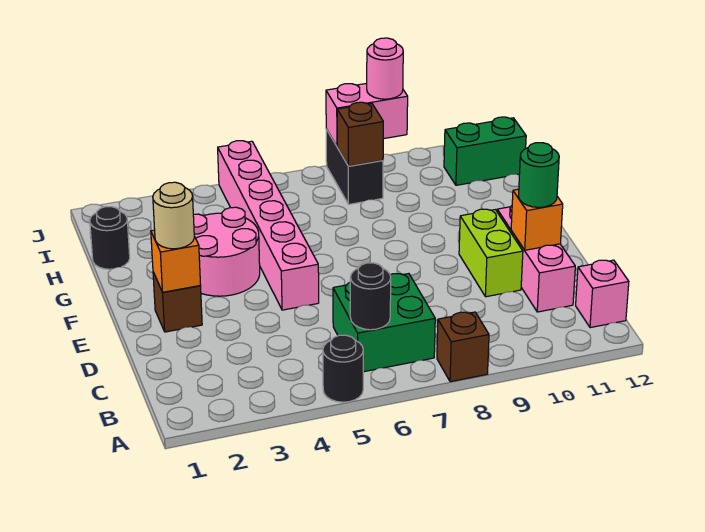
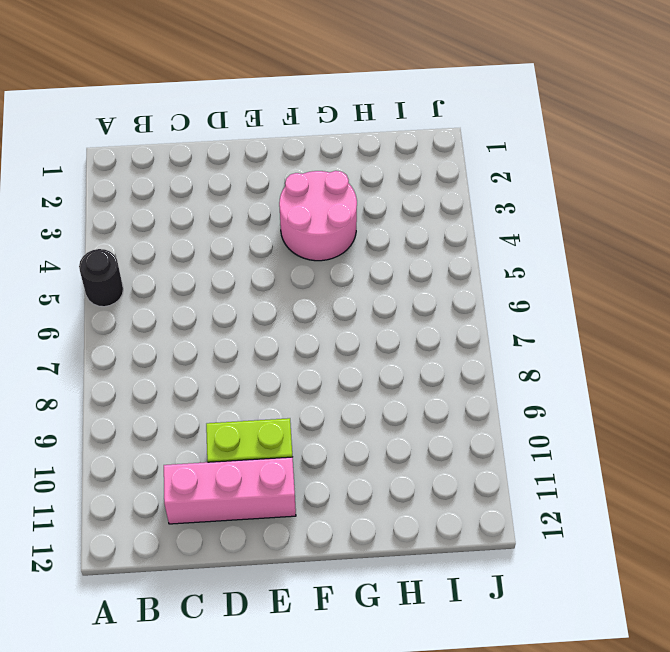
none -> brown brick A8 level 1
none -> green brick B6:C7 level 1
none -> pink brick B12 level 1

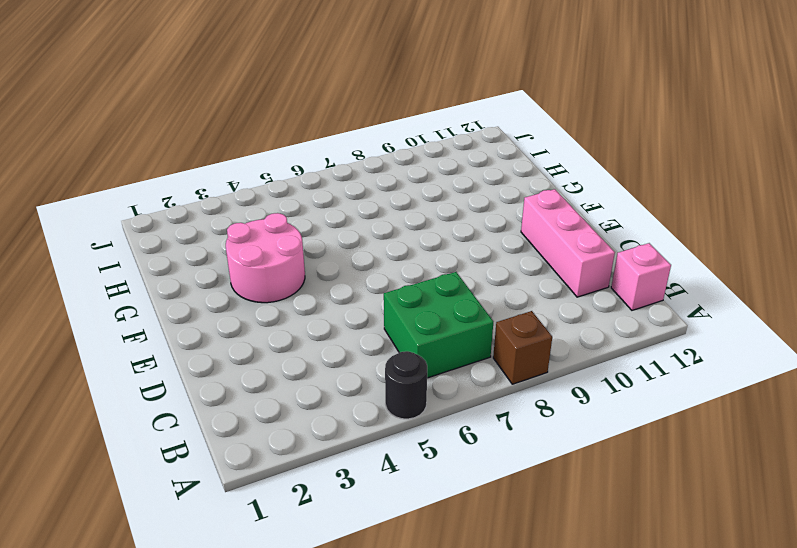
none -> lime brick D10:E10 level 1
none -> brown brick E2 level 1
none -> pink brick E5:J5 level 1

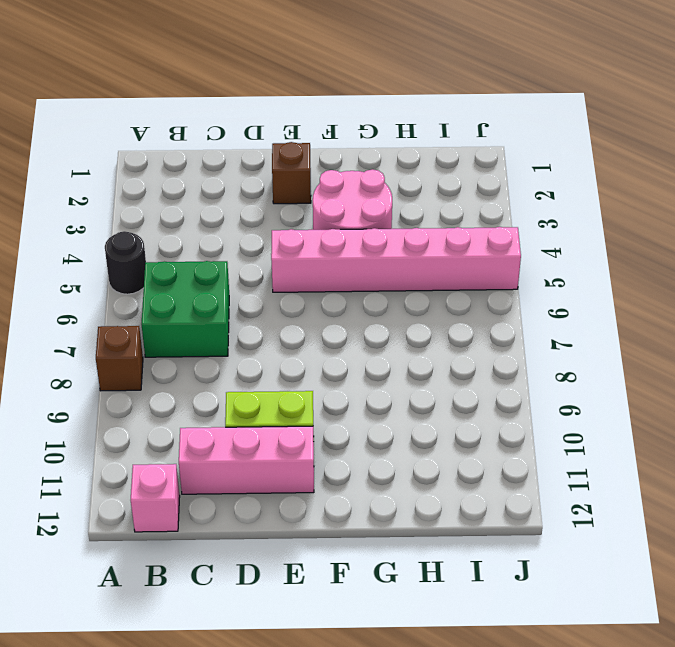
none -> black round brick H1 level 1
none -> black brick I8:J8 level 1
none -> green brick I11:I12 level 1

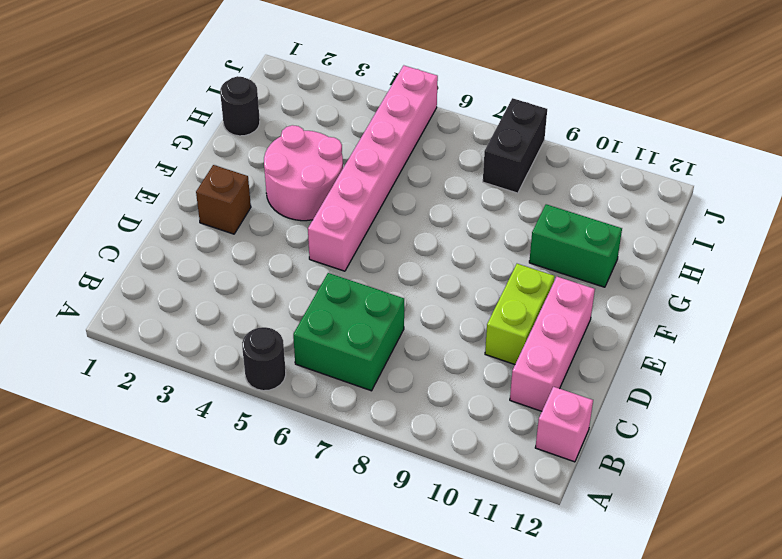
green brick G10:G11 level 1 -> green brick I11:I12 level 1
none -> brown brick A8 level 1
none -> black round brick B6 level 2
none -> orange brick D11 level 2

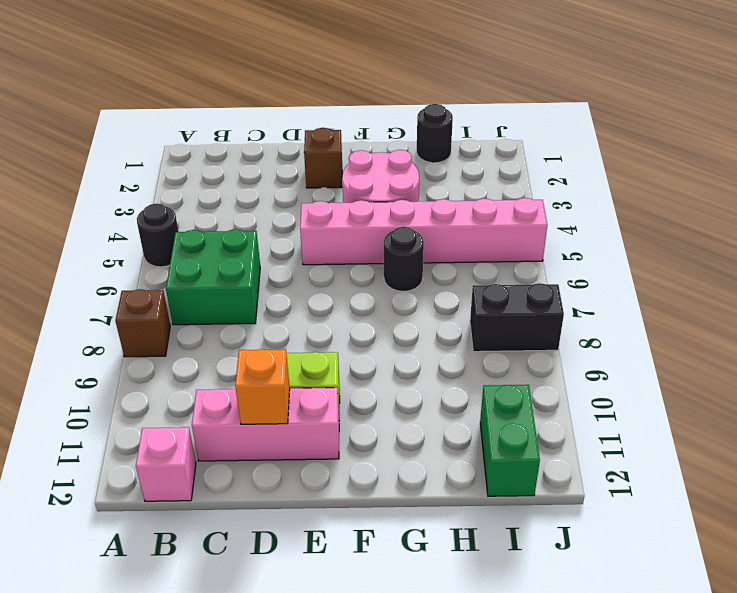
black round brick G6 level 1 -> black round brick B6 level 2
none -> orange brick E2 level 2
none -> brown brick I8 level 2
none -> pink brick J8:J9 level 2

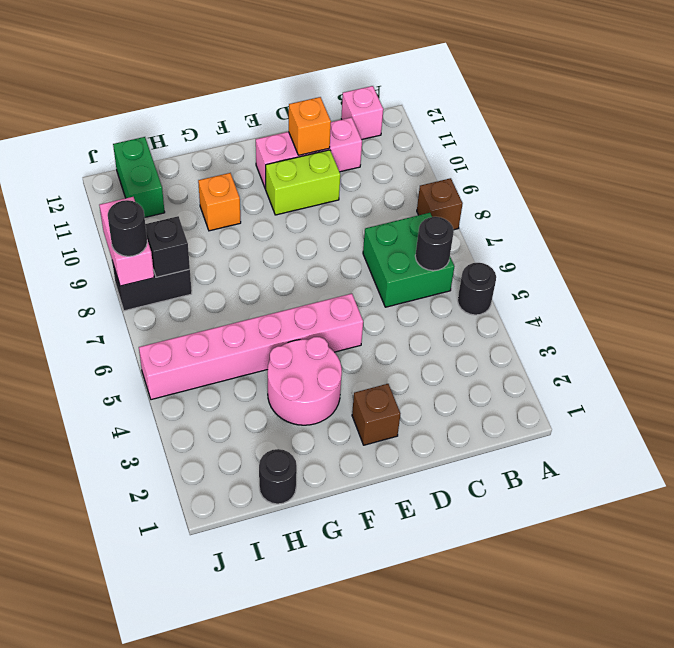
orange brick G10 level 1 -> orange brick E2 level 2
black brick I8 level 2 -> brown brick I8 level 2
black round brick J8 level 3 -> none
none -> green round brick D11 level 3
none -> tan round brick E2 level 3
none -> pink round brick J9 level 3

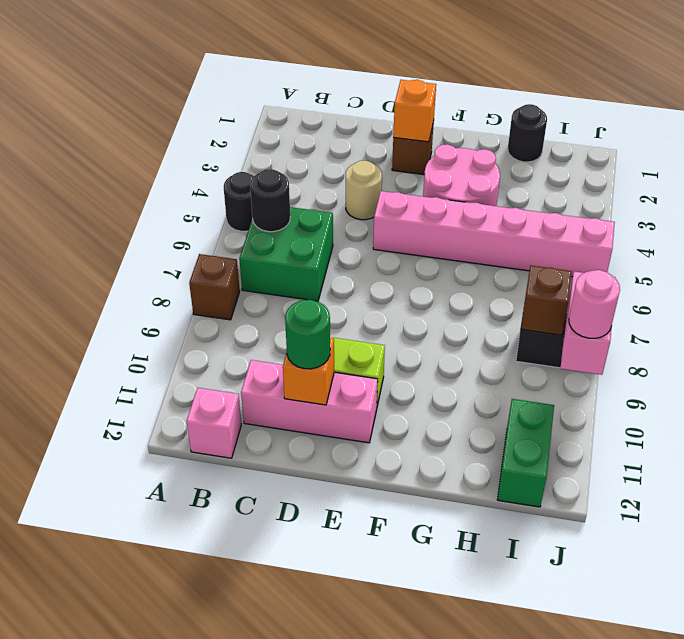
tan round brick D4 level 1 -> tan round brick E2 level 3

